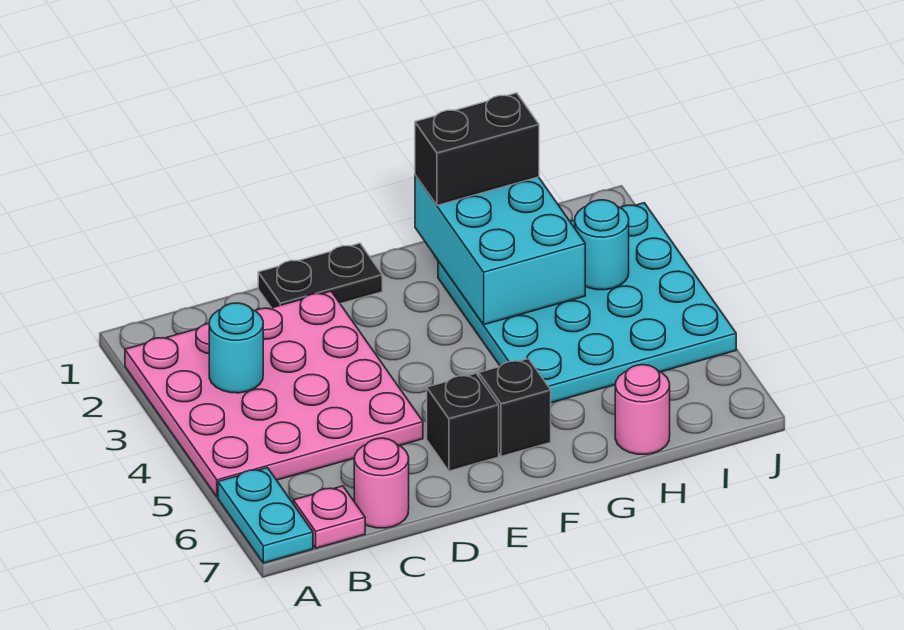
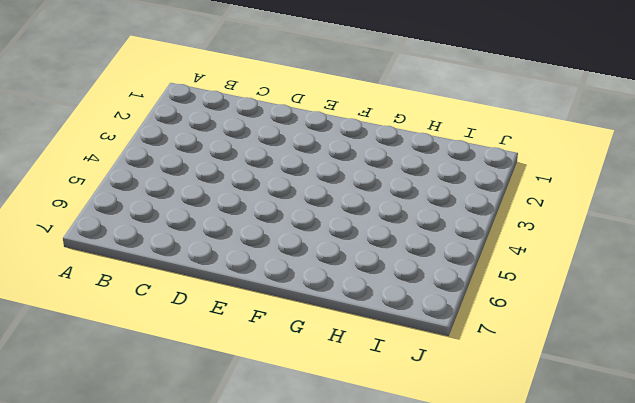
none -> pink plate A2:D5 level 1
none -> cyan plate A6:A7 level 1
none -> pink plate B7 level 1

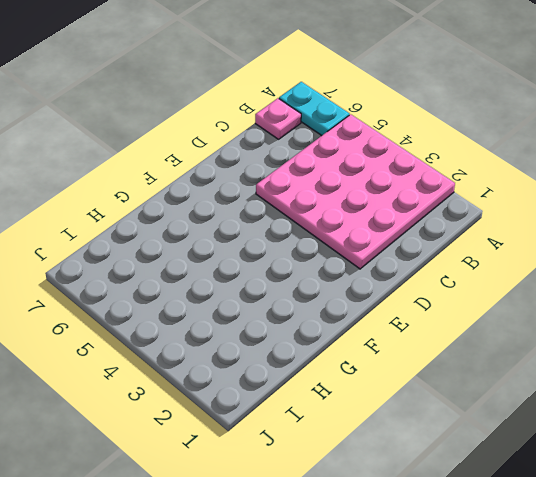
none -> pink round brick C7 level 1
none -> black plate D1:E1 level 1
none -> black brick E6 level 1

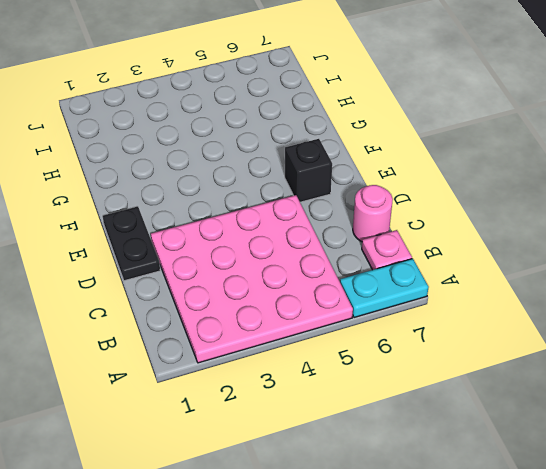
none -> black brick F6 level 1
none -> cyan plate G2:J5 level 1
none -> pink round brick H7 level 1

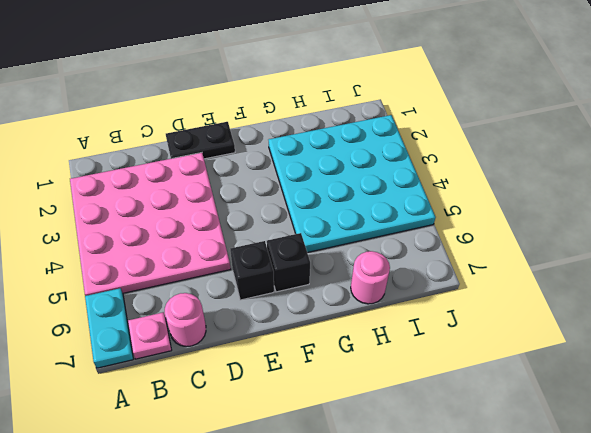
none -> cyan round brick B3 level 2
none -> cyan brick G1:H3 level 2
none -> cyan round brick I3 level 2

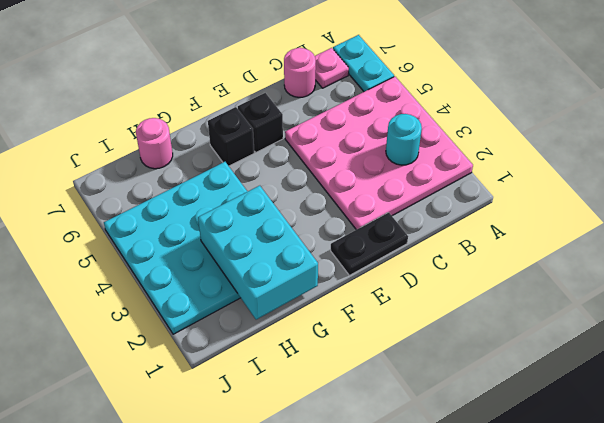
none -> cyan round brick I3 level 2
none -> black brick G1:H1 level 3

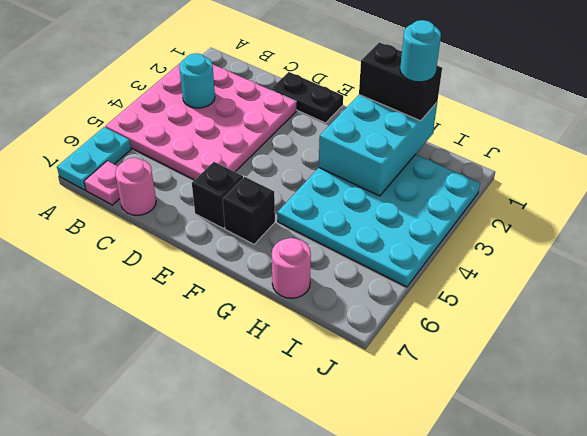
cyan round brick H1 level 4 -> cyan round brick I3 level 2

